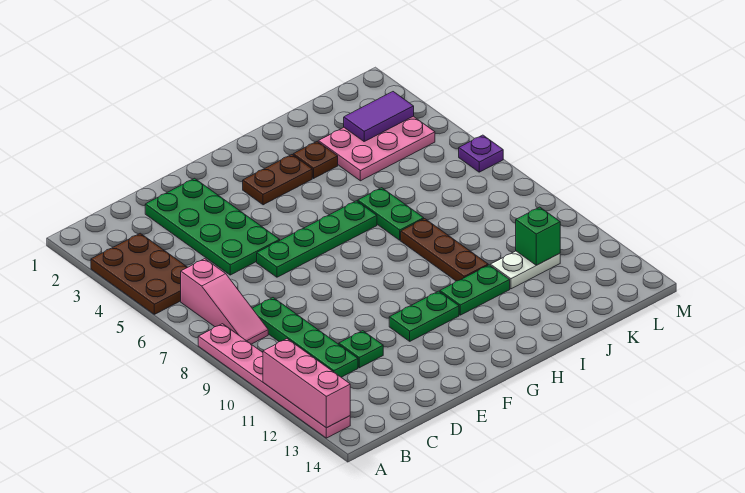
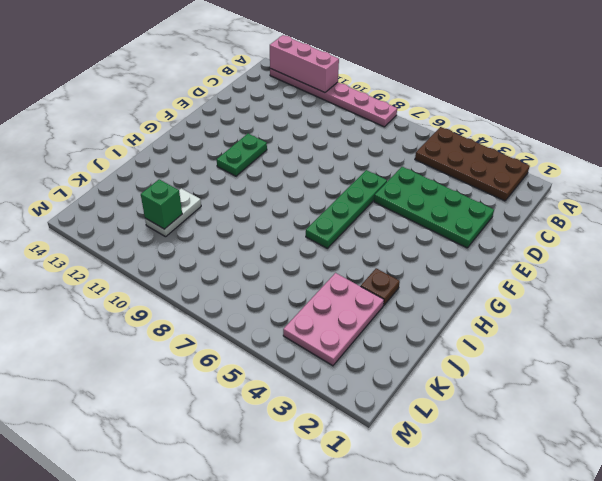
brown plate A2:B5 level 1 -> brown plate A3:B5 level 1
none -> pink slope B6:B8 level 1 top 6
none -> green plate C8:C11 level 1
none -> green plate D11 level 1

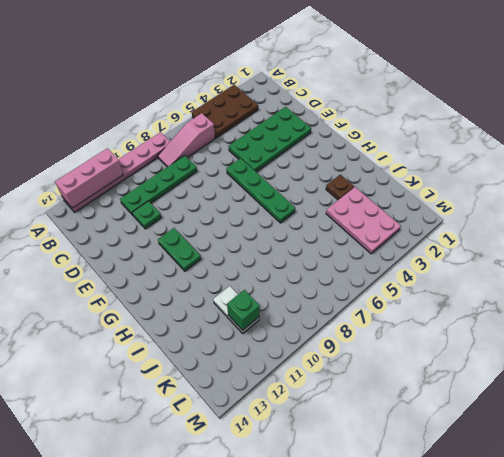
none -> brown plate G3:H3 level 1
none -> green plate H11:I11 level 1
none -> green plate I6:I7 level 1

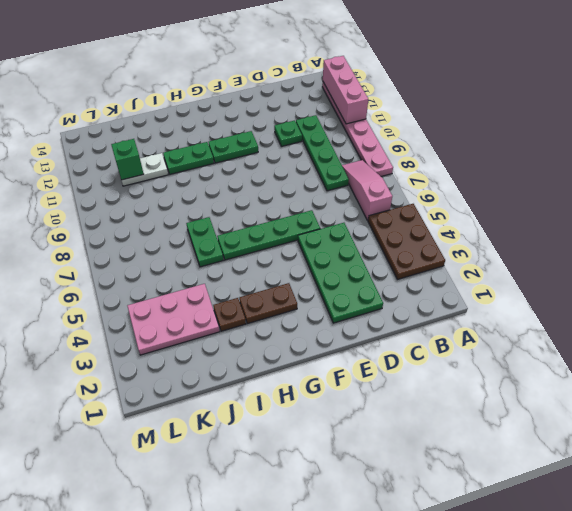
none -> brown plate I8:I10 level 1
none -> purple plate M6 level 1
none -> purple tile K3:L3 level 2

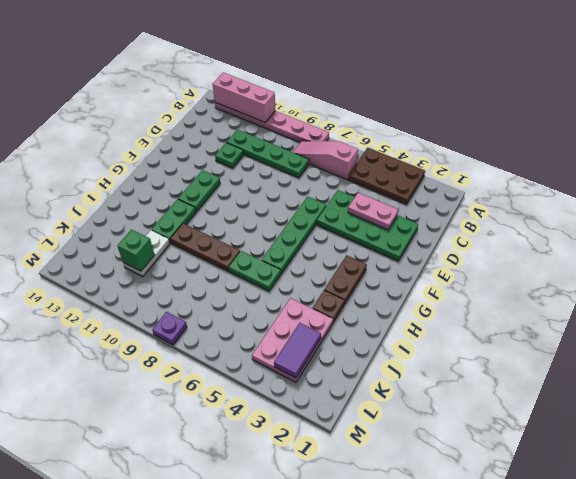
pink plate D3:D4 level 2 -> none
purple plate M8 level 1 -> purple plate M6 level 1

